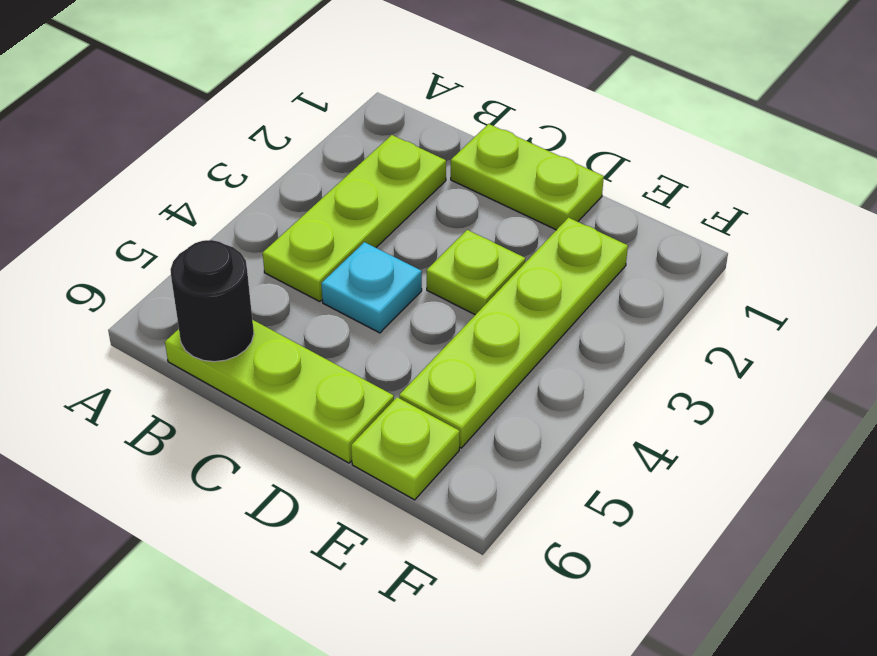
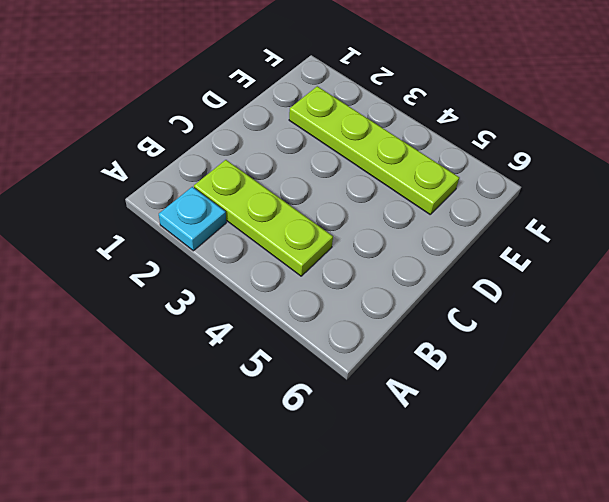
cyan plate A2 level 1 -> cyan plate C4 level 1
none -> lime plate B6:D6 level 1
none -> lime plate C1:D1 level 1

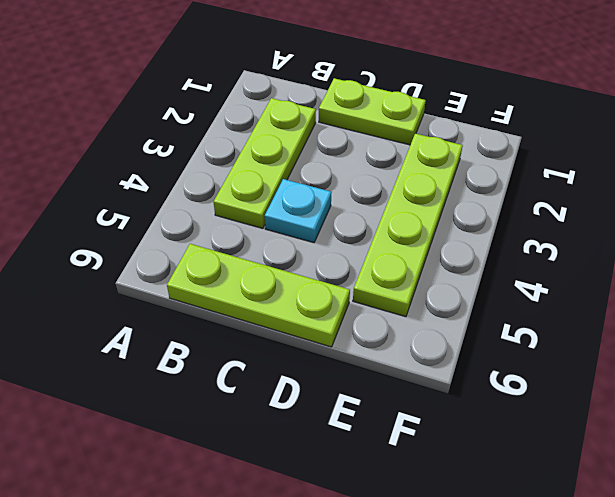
none -> lime plate D3 level 1
none -> lime plate E6 level 1

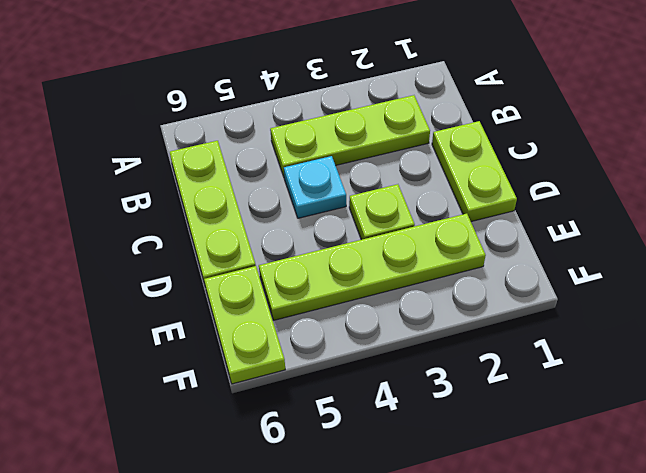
lime plate E6:F6 level 1 -> lime plate E6 level 1
none -> black round brick B6 level 2

